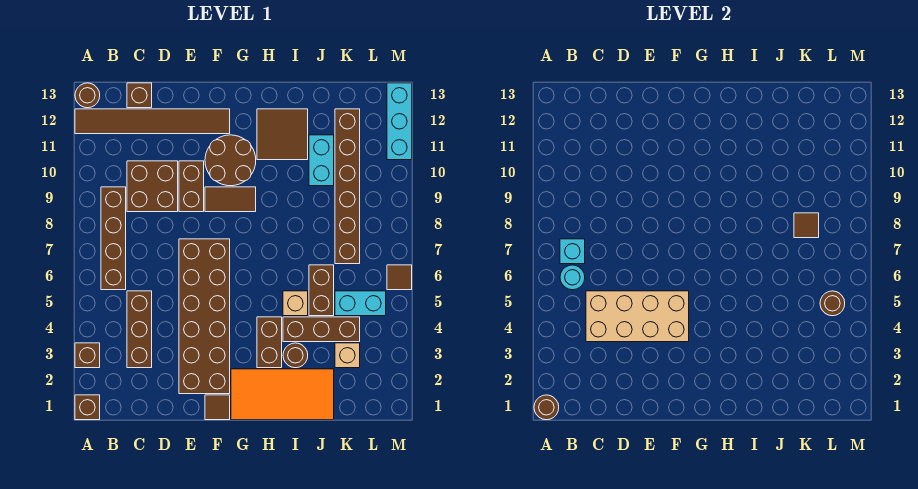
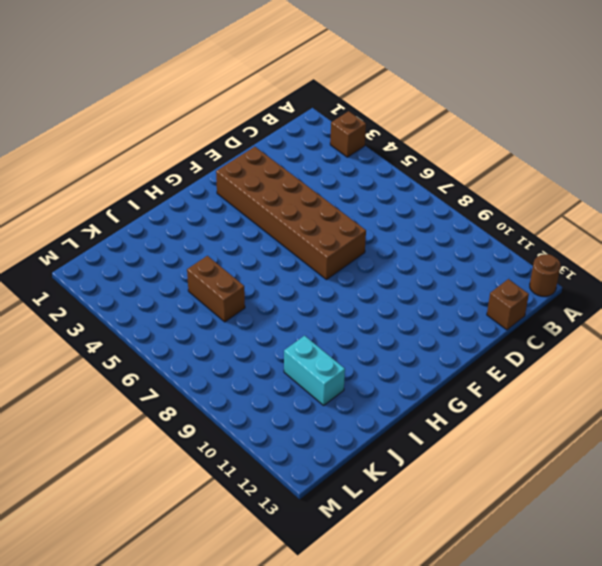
none -> brown brick A1 level 1
none -> brown tile A12:F12 level 1
none -> brown brick B6:B9 level 1
none -> brown brick C3:C5 level 1

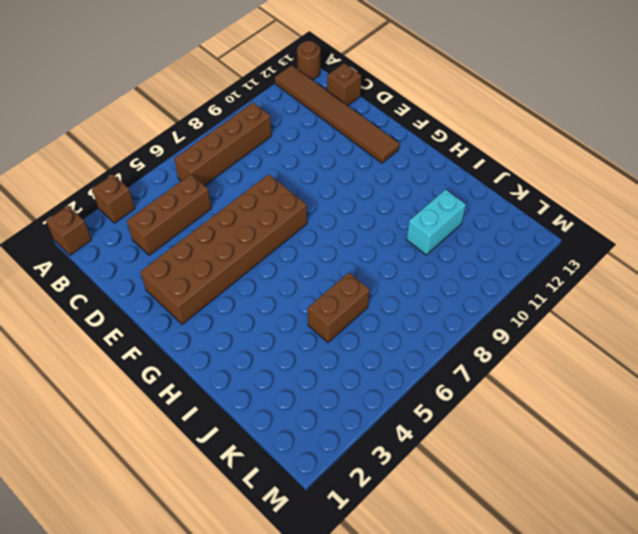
none -> brown brick C9:D10 level 1
none -> brown brick E9:E10 level 1
none -> brown tile F1 level 1
none -> brown tile F9:G9 level 1

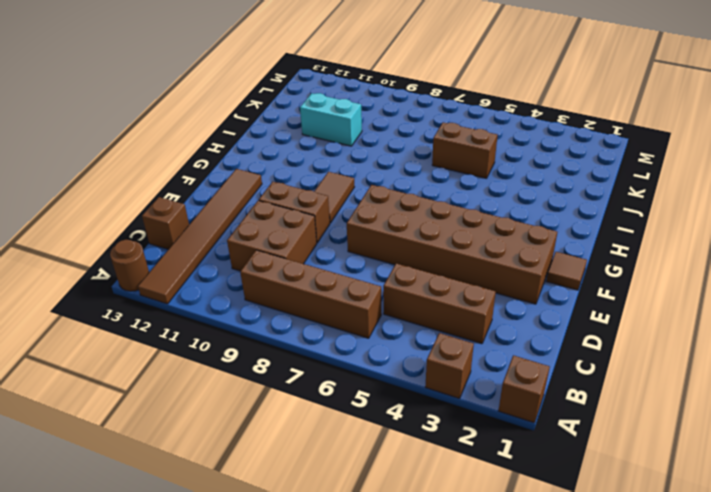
none -> brown round brick F10:G11 level 1
none -> orange tile G1:J2 level 1
none -> brown brick H3:H4 level 1
none -> brown tile H11:I12 level 1

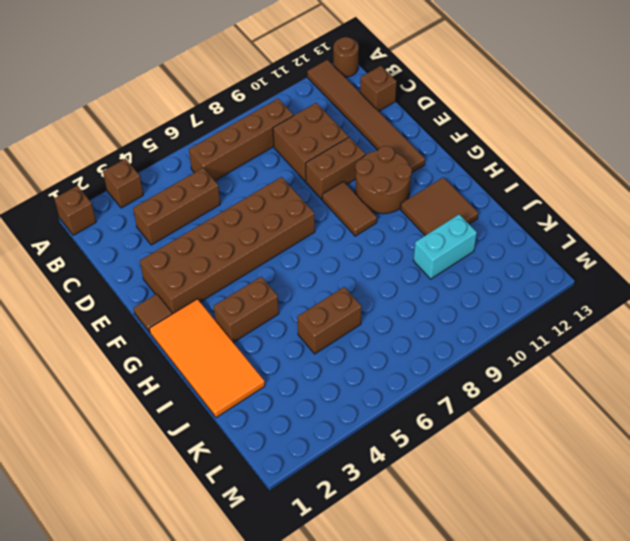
none -> brown round brick I3 level 1
none -> brown brick I4:K4 level 1
none -> tan brick I5 level 1
none -> tan brick K3 level 1

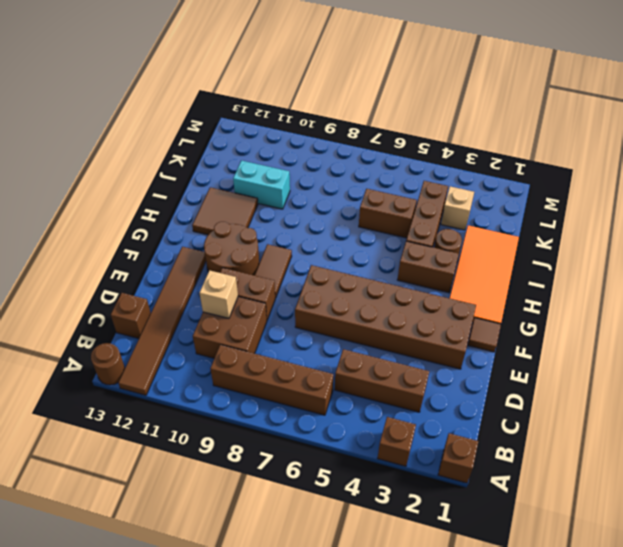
tan brick D10 level 2 -> tan brick I5 level 1
none -> cyan brick K5:L5 level 1
none -> brown brick K7:K12 level 1
none -> brown tile M6 level 1
none -> cyan brick M11:M13 level 1

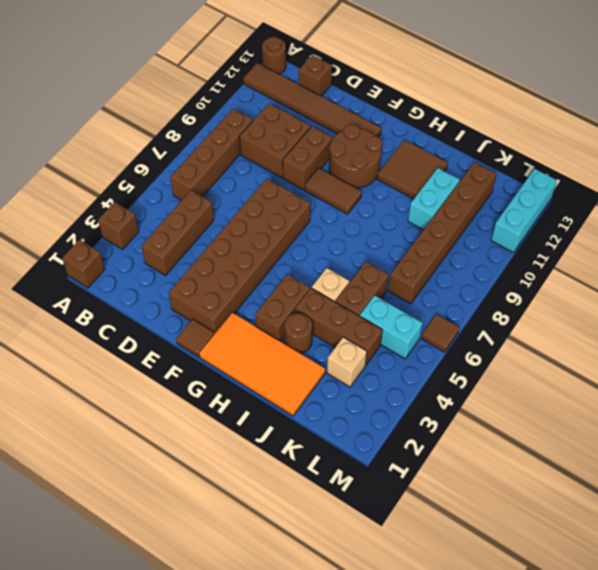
none -> brown round brick A1 level 2
none -> cyan round brick B6 level 2
none -> cyan brick B7 level 2
none -> tan brick C4:F5 level 2

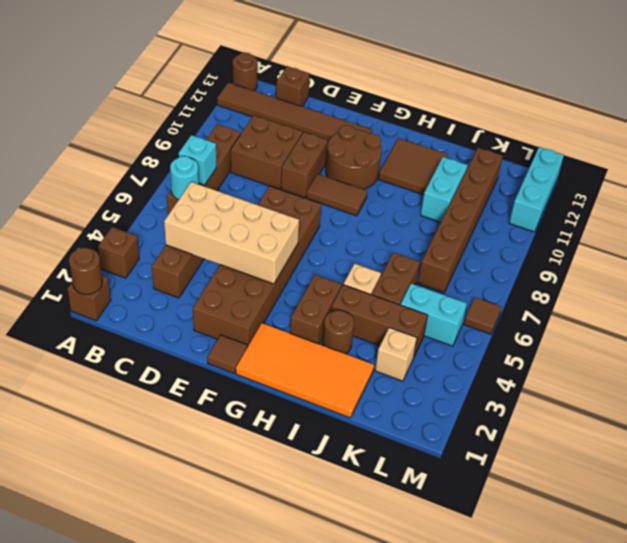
none -> brown tile K8 level 2
none -> brown round brick L5 level 2

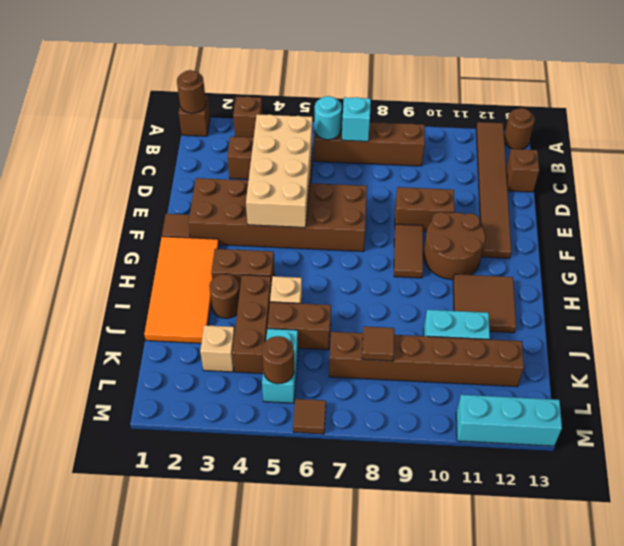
none -> brown brick C9:D10 level 1

